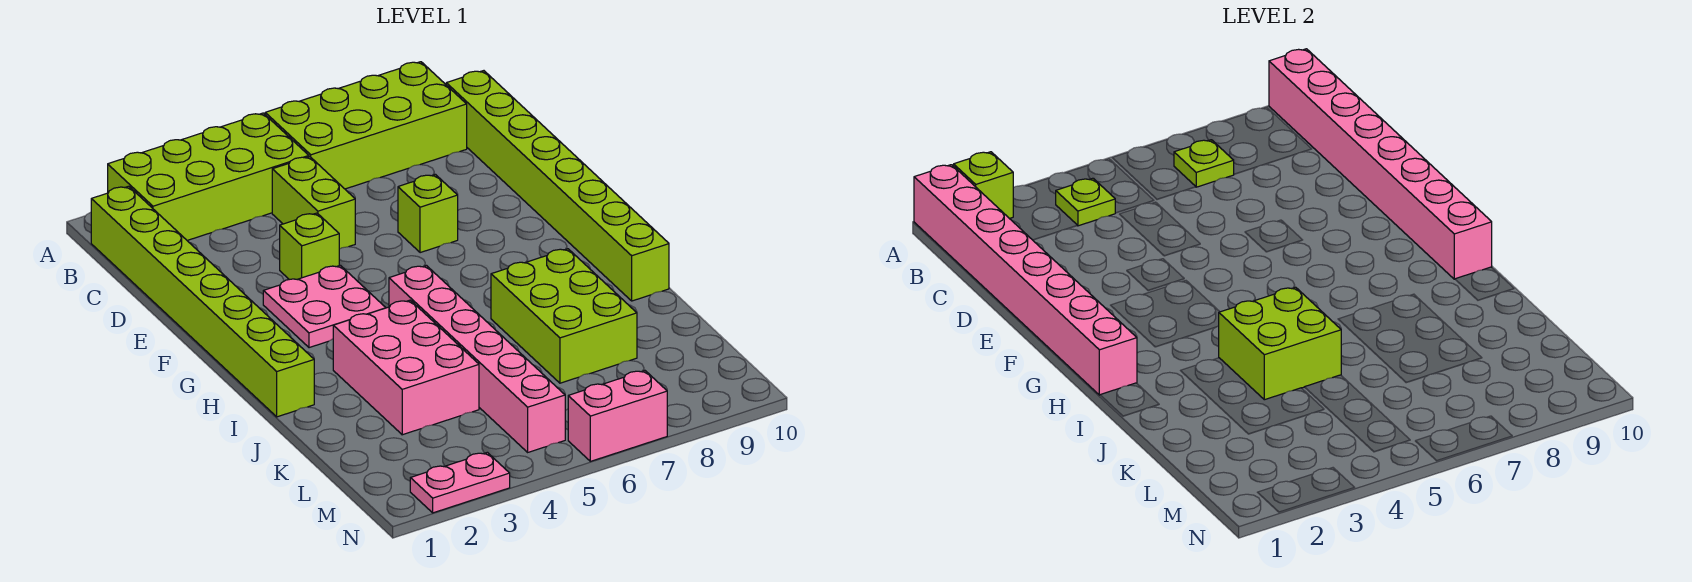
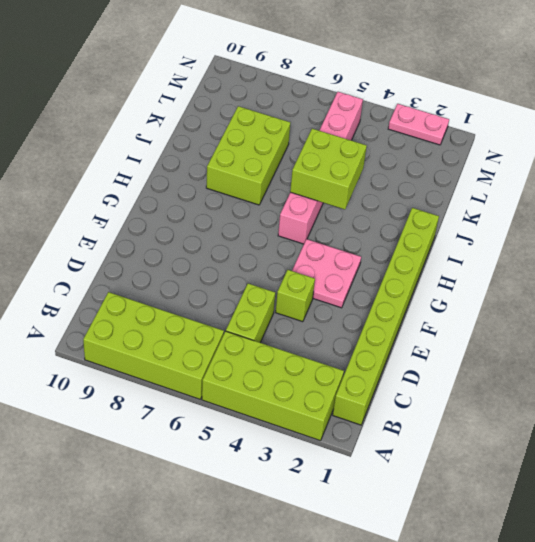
none -> lime brick B10:I10 level 1
none -> lime brick E7 level 1
none -> pink brick I3:K4 level 1

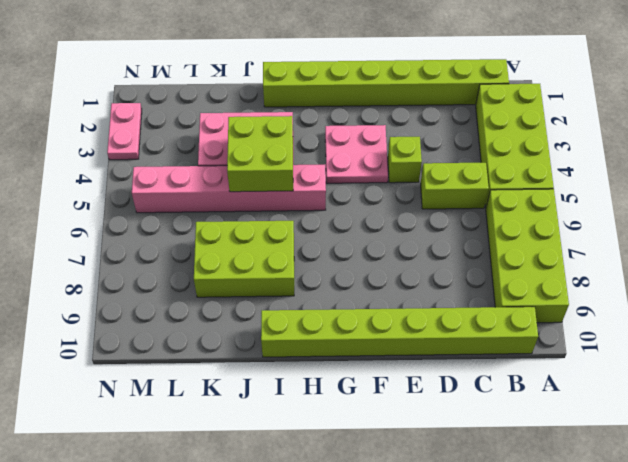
none -> lime brick E7 level 1
none -> pink brick N6:N7 level 1
none -> pink brick A1:H1 level 2

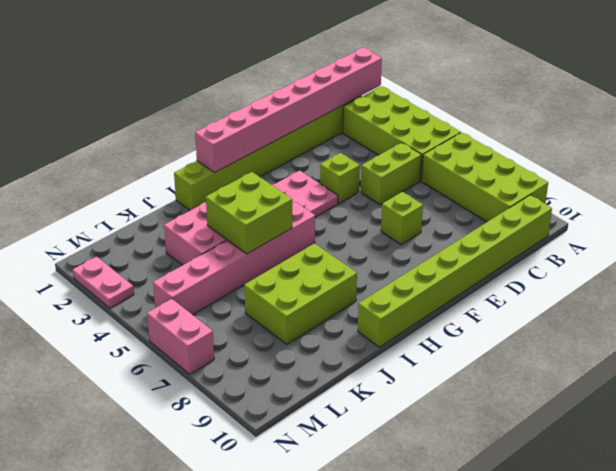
none -> lime brick A2 level 2
none -> pink brick A10:H10 level 2
none -> lime plate B4 level 2

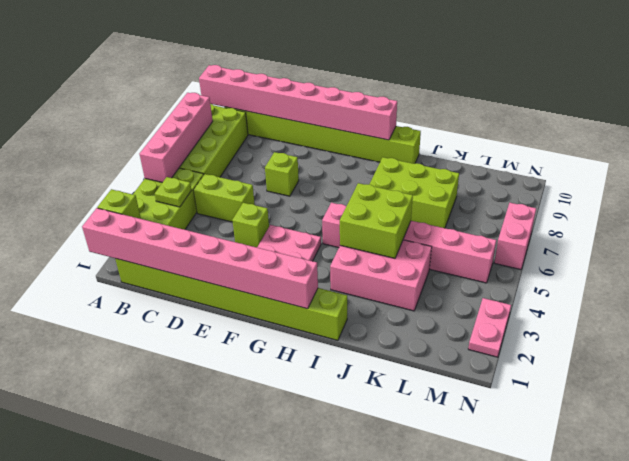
pink brick A5:A8 level 2 -> none
none -> lime plate B7 level 2

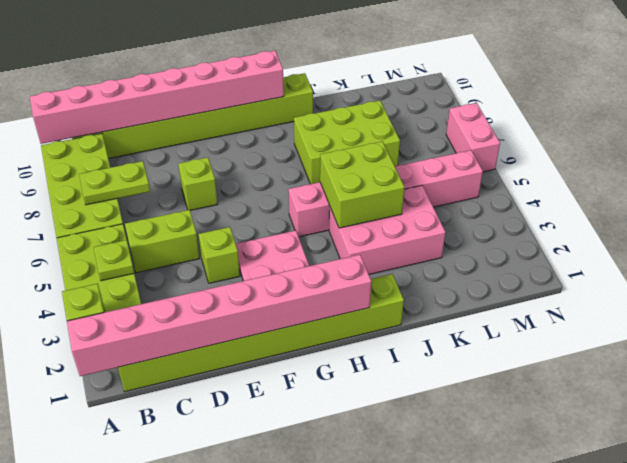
lime plate B7:C7 level 2 -> lime plate B7 level 2
none -> pink plate N2:N3 level 1

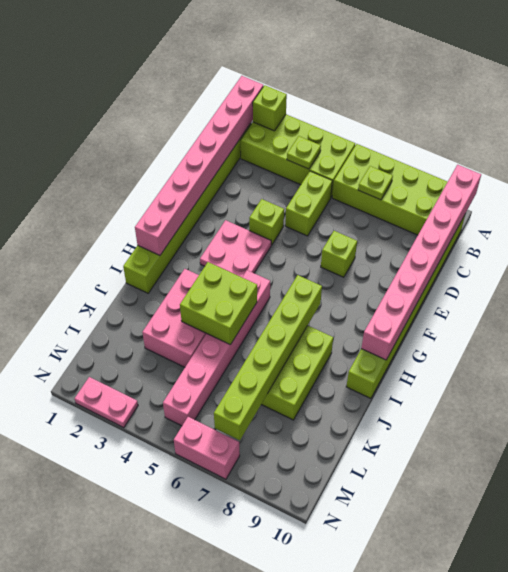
lime brick H7:M7 level 2 -> none

